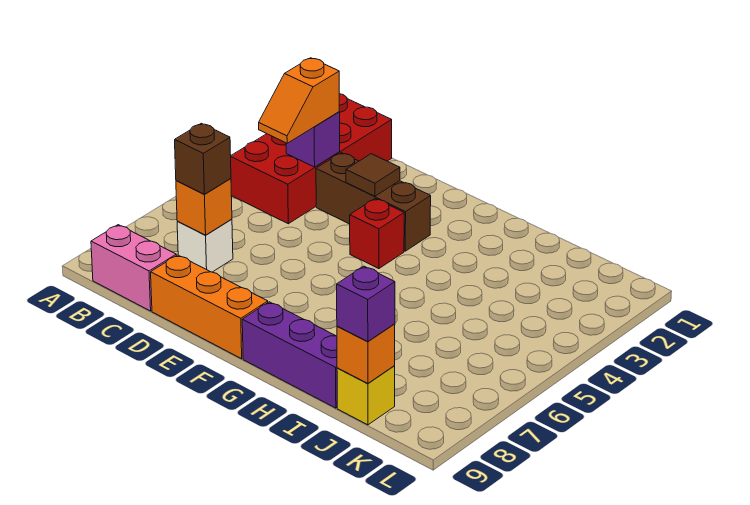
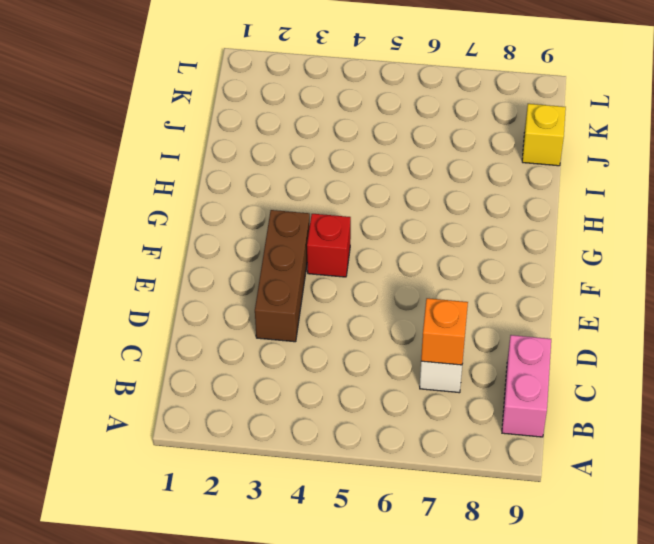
none -> red brick B1:C4 level 1
none -> orange brick D9:F9 level 1
none -> purple brick G9:I9 level 1

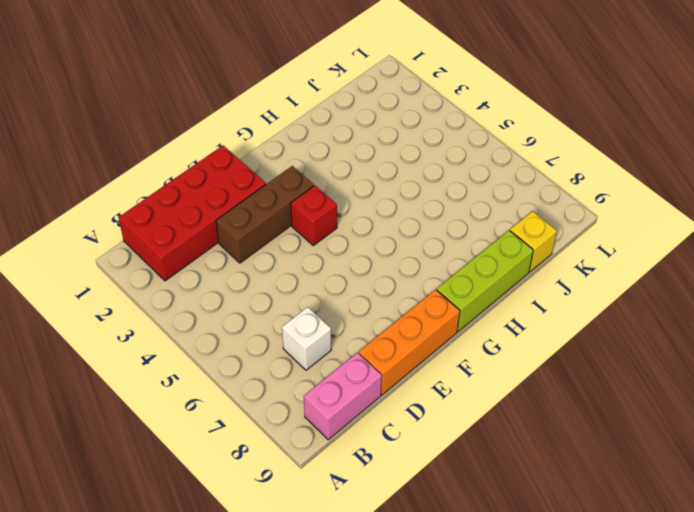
red brick B1:E2 level 1 -> red brick B1:C4 level 1
lime brick G9:I9 level 1 -> purple brick G9:I9 level 1
none -> purple brick C3 level 2
none -> orange brick C7 level 2
none -> brown tile E3 level 2

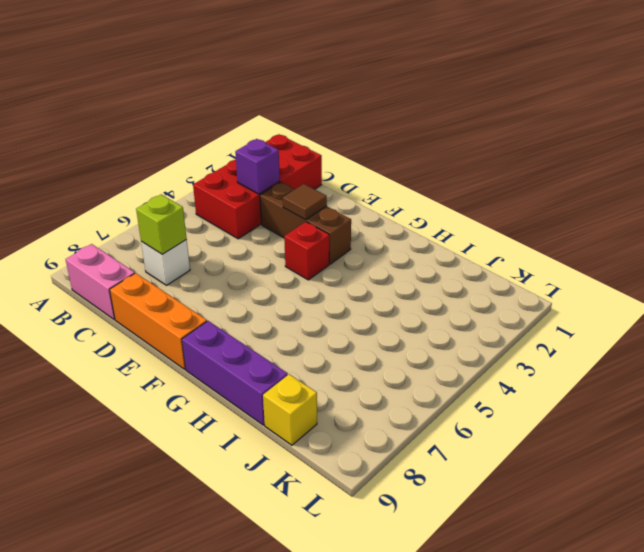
lime brick C7 level 2 -> orange brick C7 level 2
none -> orange brick J9 level 2
none -> orange slope C3:C4 level 3 top 3
none -> brown brick C7 level 3

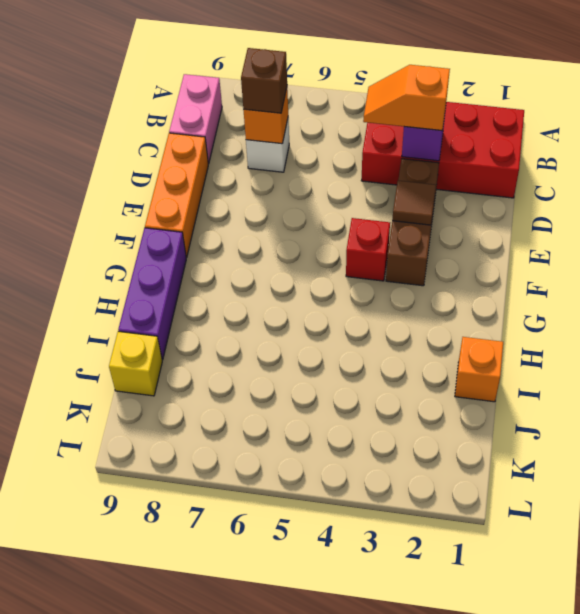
orange brick I1 level 1 -> orange brick J9 level 2
none -> purple brick J9 level 3

